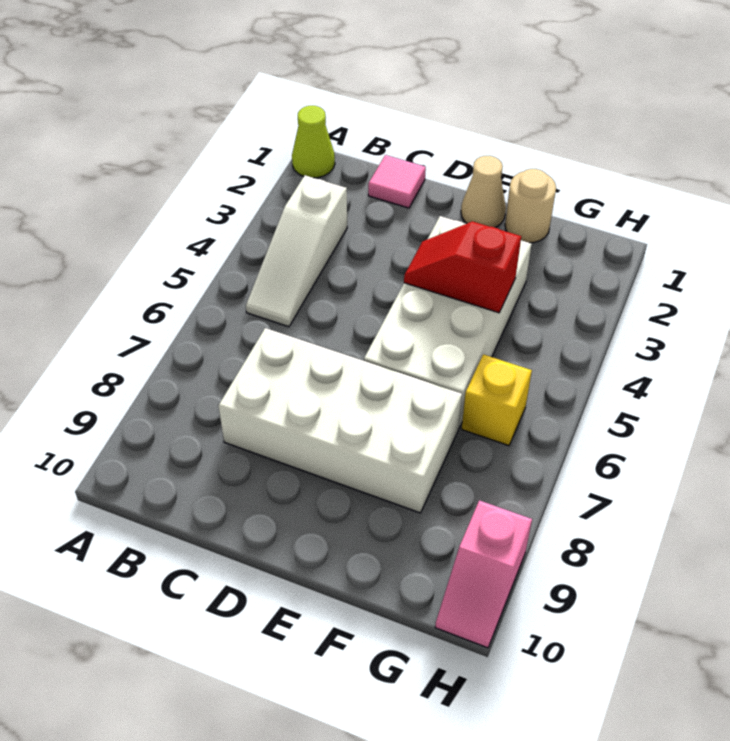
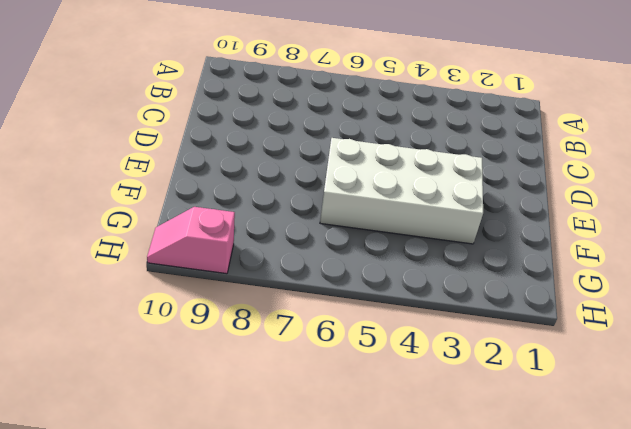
none -> lime cone A1 level 1
none -> white slope B3:B5 level 1 top 3

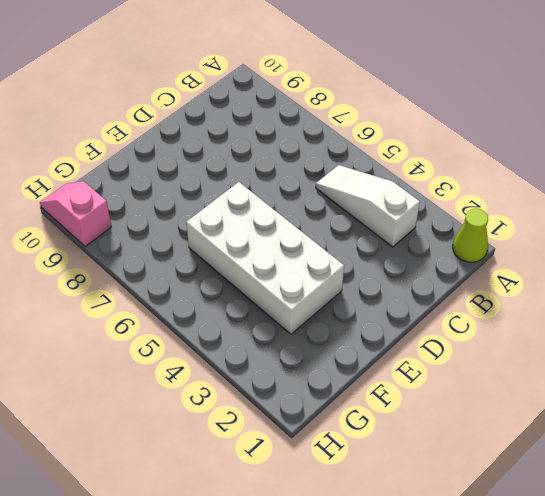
none -> pink tile C1 level 1
none -> white brick C7:F8 level 1

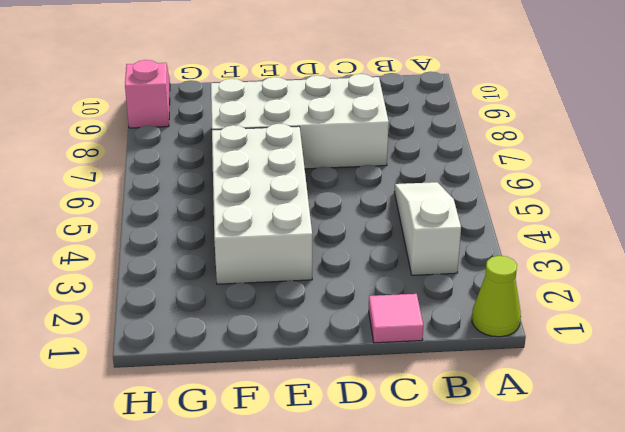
none -> tan cone E1 level 1
none -> tan round brick F1 level 1

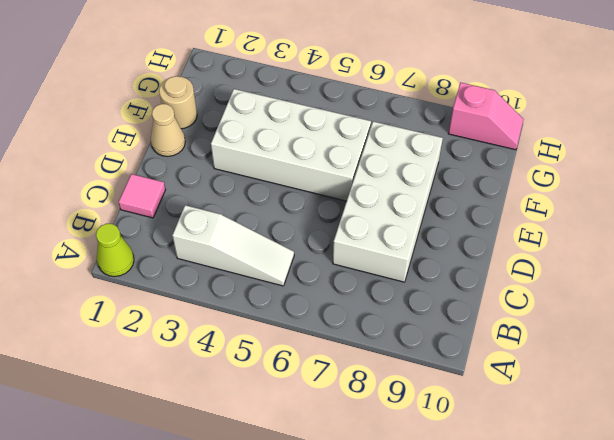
none -> yellow brick G6 level 1
none -> red slope E4:F4 level 2 top F

